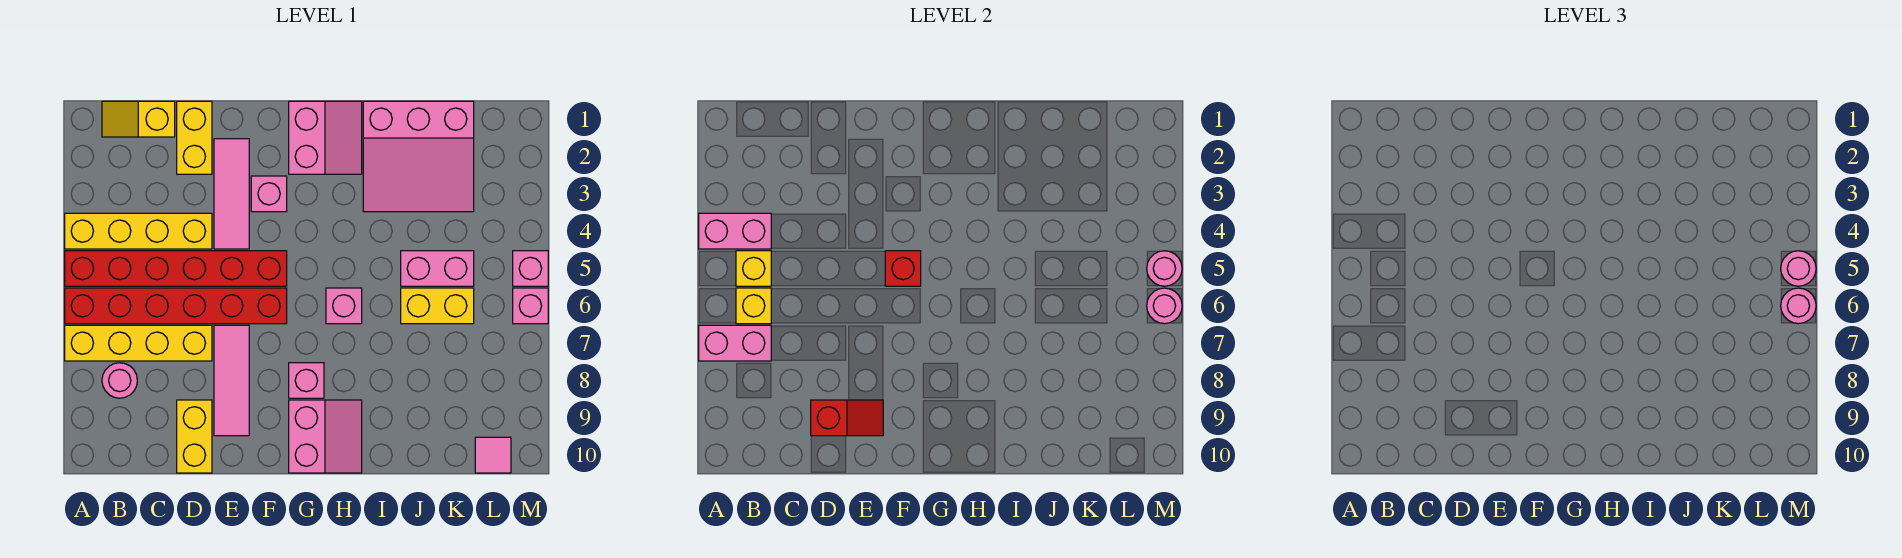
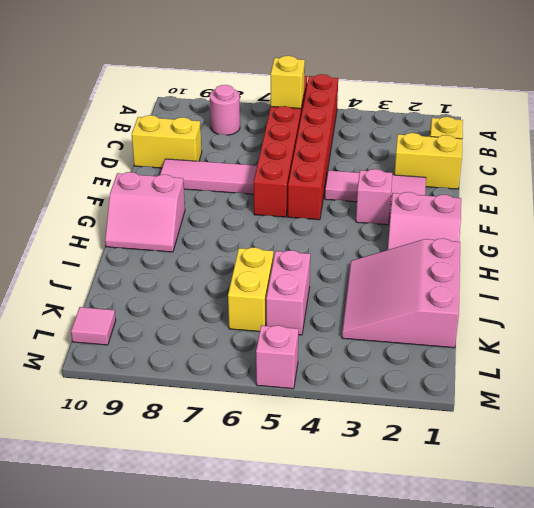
none -> yellow brick A4:D4 level 1
none -> yellow brick A7:D7 level 1
none -> pink brick G8 level 1
none -> pink brick H6 level 1

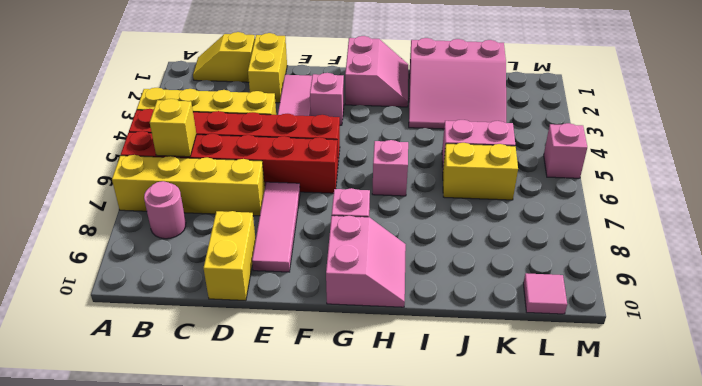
none -> pink brick M6 level 1
none -> pink brick A4:B4 level 2
none -> pink brick A7:B7 level 2
none -> yellow brick B5 level 2

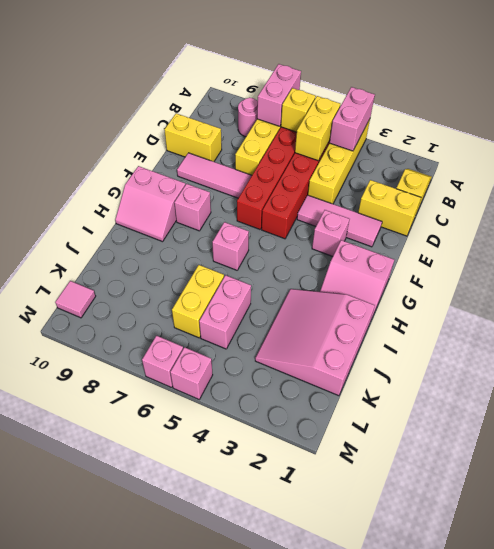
yellow brick B5:C5 level 2 -> yellow brick B5 level 2
none -> red slope D9:E9 level 2 top D
none -> red brick F5 level 2
none -> pink round brick M5 level 2
none -> pink round brick M6 level 2

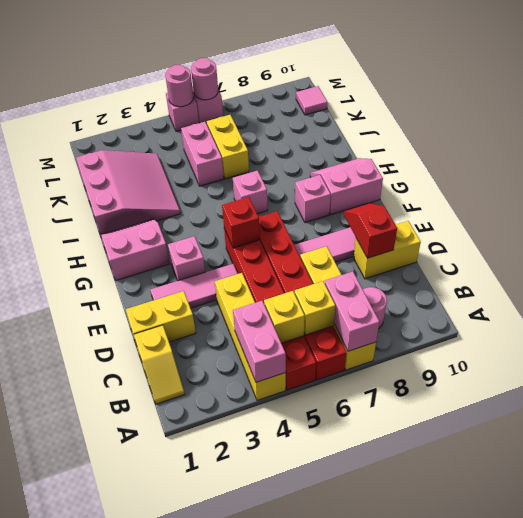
none -> pink round brick M5 level 3
none -> pink round brick M6 level 3

